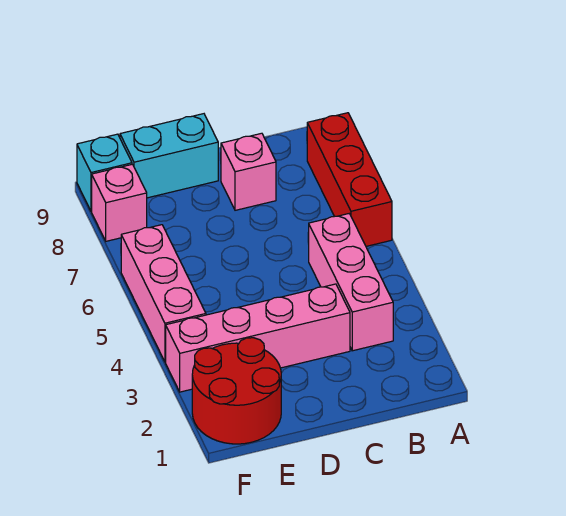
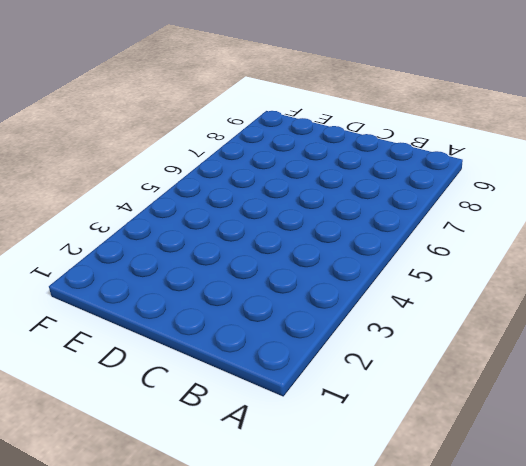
none -> red brick A6:A8 level 1
none -> pink brick B3:B5 level 1

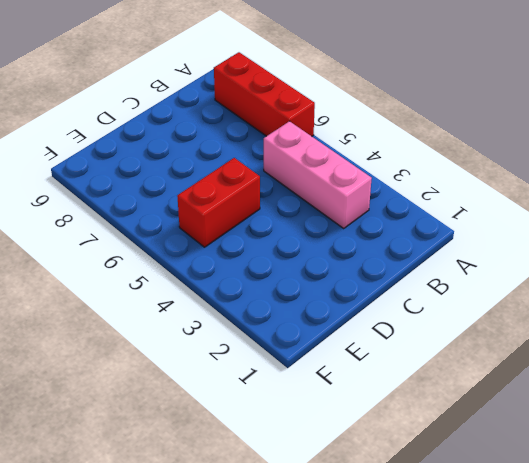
red brick D5:E5 level 1 -> none
none -> pink brick C3:F3 level 1
none -> pink brick C8 level 1

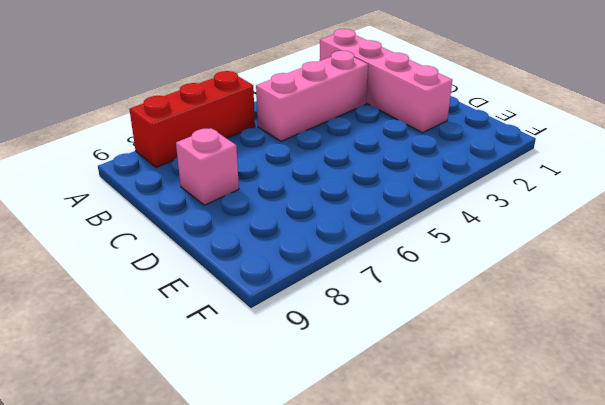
pink brick A2:D2 level 1 -> pink brick C3:F3 level 1
none -> cyan brick D9:E9 level 1
none -> red round brick E1:F2 level 1

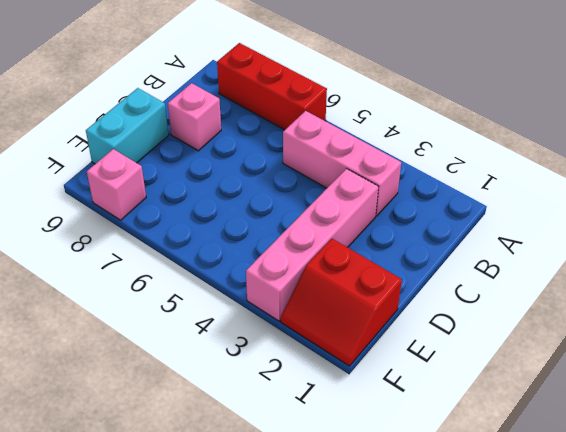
red slope E1:F2 level 1 top E -> red round brick E1:F2 level 1
none -> pink brick F4:F6 level 1
none -> cyan brick F9 level 1

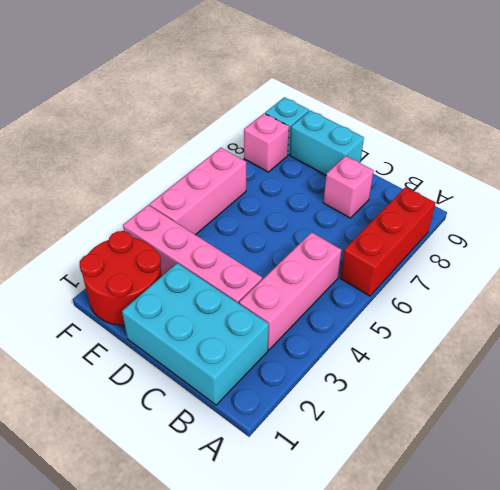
cyan brick B1:D2 level 1 -> none

